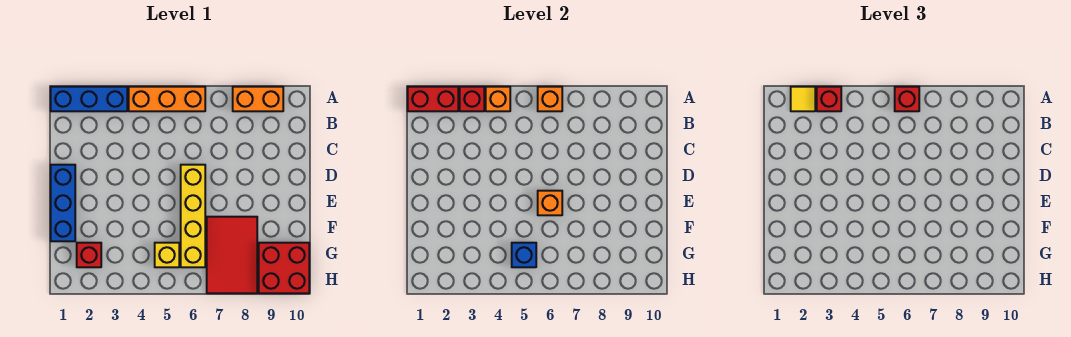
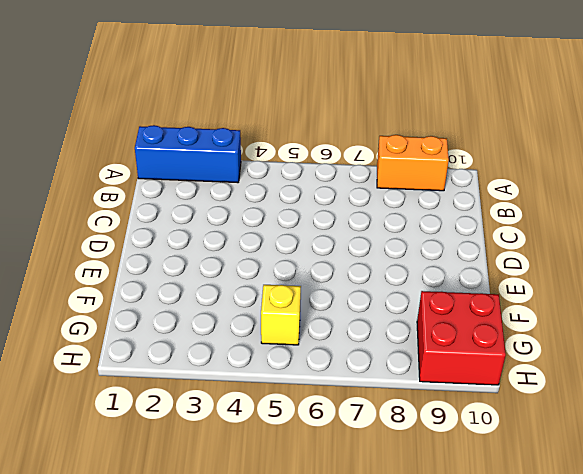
none -> orange brick A4:A6 level 1
none -> blue brick D1:F1 level 1
none -> yellow brick D6:G6 level 1

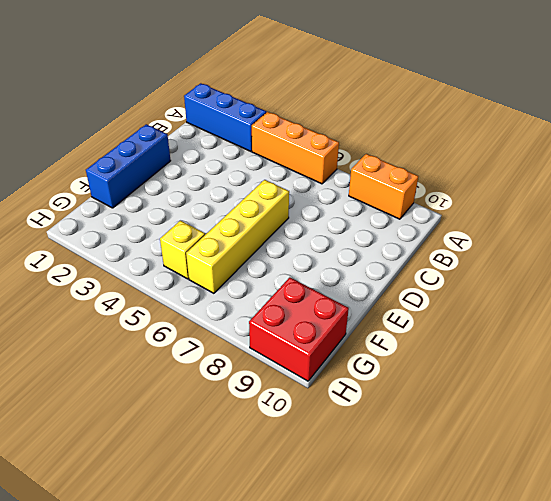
none -> red tile F7:H8 level 1
none -> red brick G2 level 1
none -> red brick A1:A2 level 2

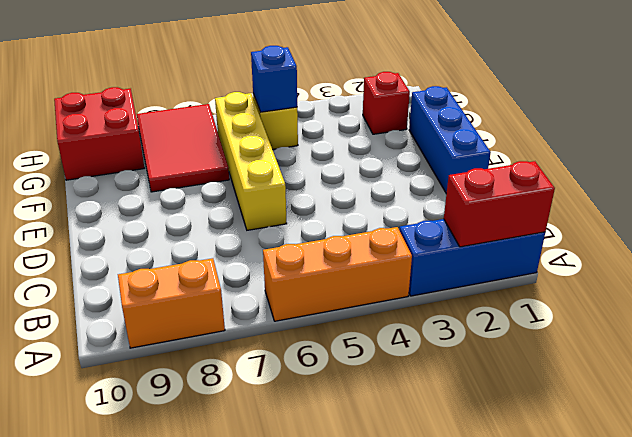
none -> red brick A3 level 2
none -> orange brick A4 level 2
none -> orange brick A6 level 2

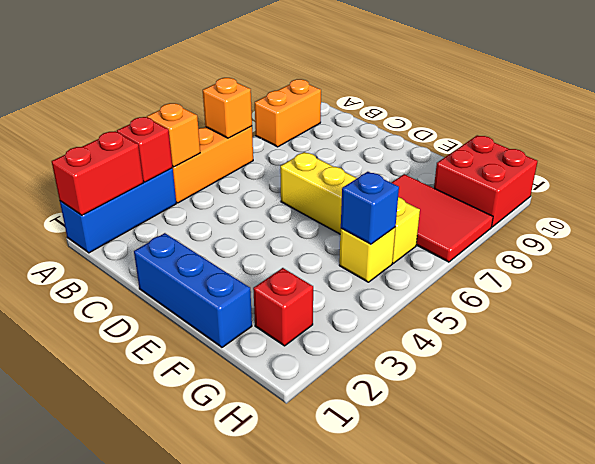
none -> orange brick E6 level 2
none -> yellow tile A2 level 3
none -> red brick A3 level 3

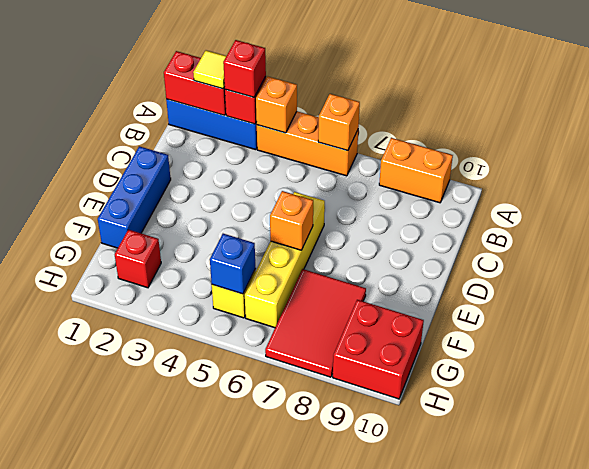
none -> red brick A6 level 3

